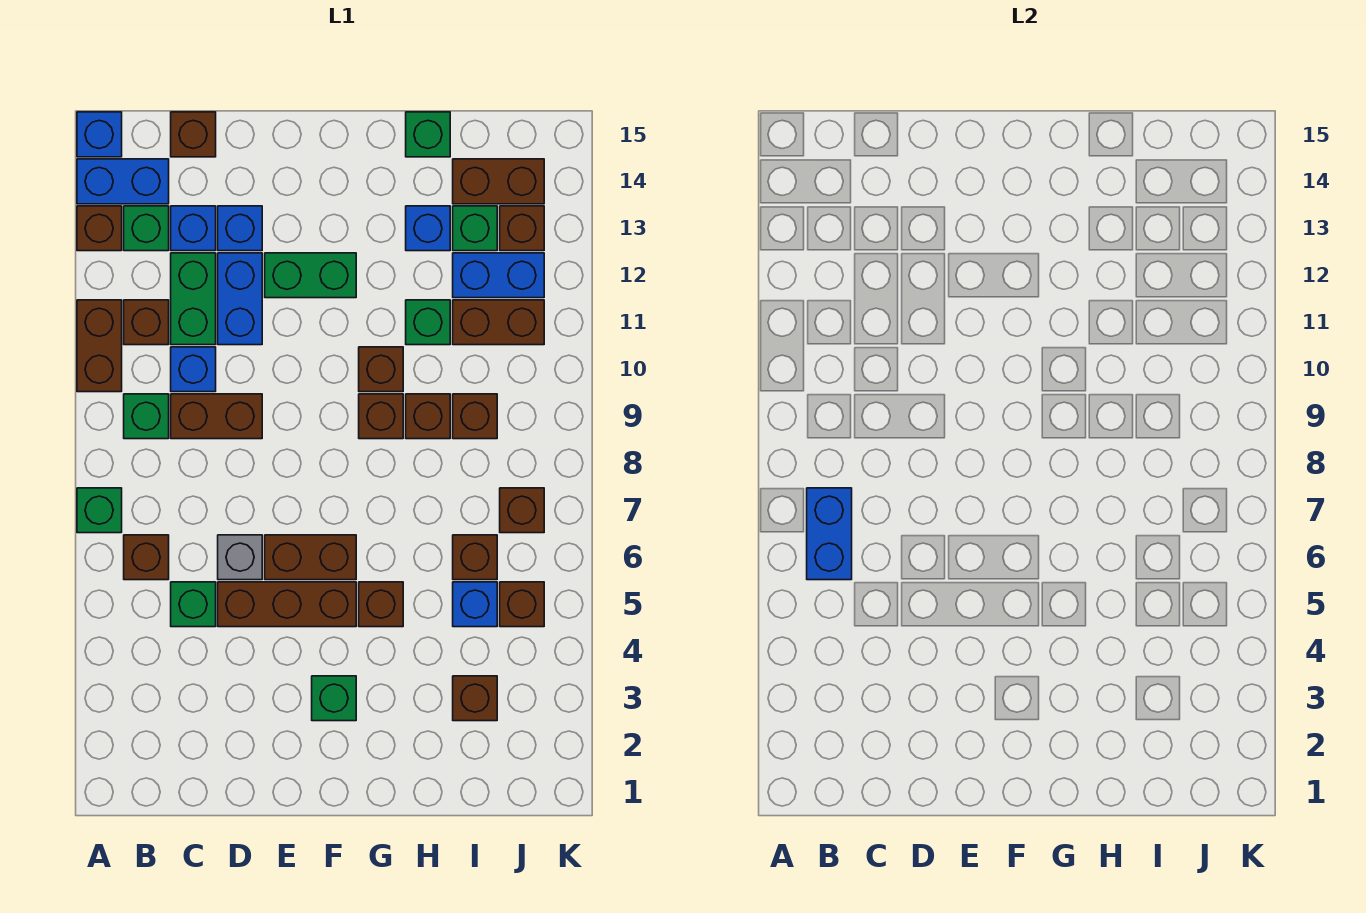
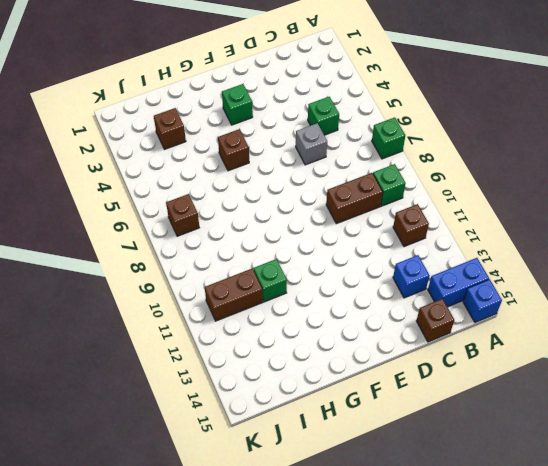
none -> brown brick A10:A11 level 1
none -> brown brick A13 level 1
none -> brown brick B6 level 1
none -> green brick B13 level 1

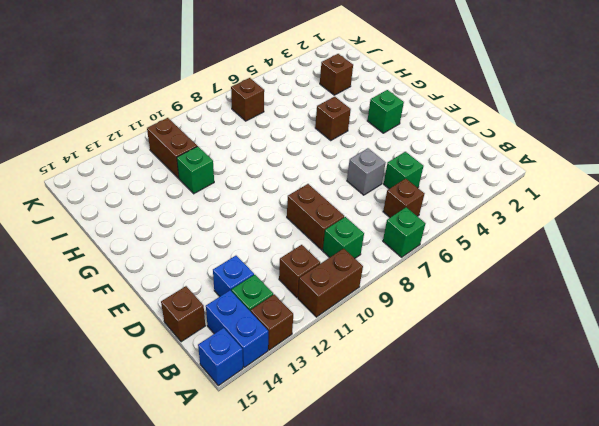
none -> blue brick C10 level 1
none -> green brick C11:C12 level 1
none -> brown brick D5:F5 level 1
none -> blue brick D11:D12 level 1

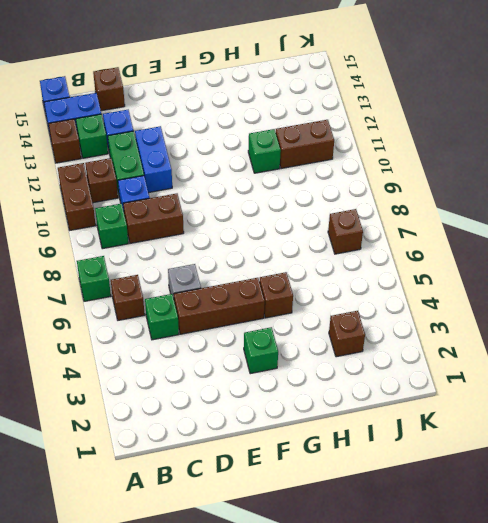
none -> blue brick D13 level 1
none -> brown brick E6:F6 level 1
none -> green brick E12:F12 level 1
none -> brown brick G9 level 1

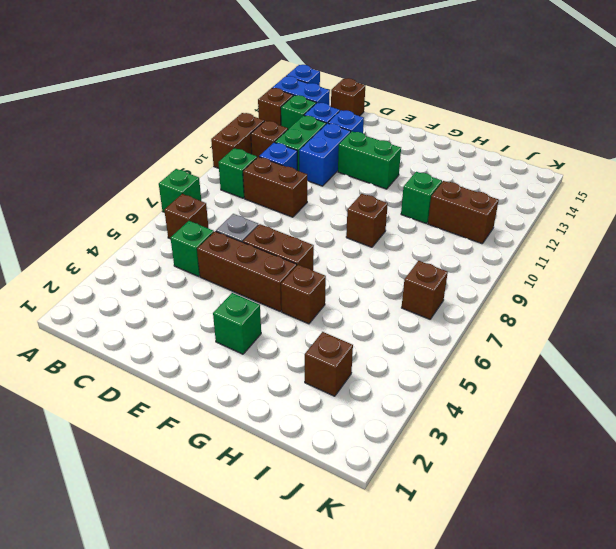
none -> brown brick G10 level 1
none -> brown brick H9 level 1
none -> blue brick H13 level 1
none -> green brick H15 level 1

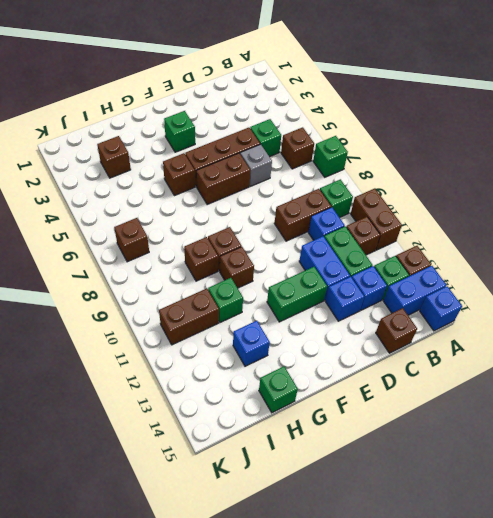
none -> blue brick I5 level 1
none -> brown brick I6 level 1
none -> brown brick I9 level 1
none -> blue brick I12:J12 level 1

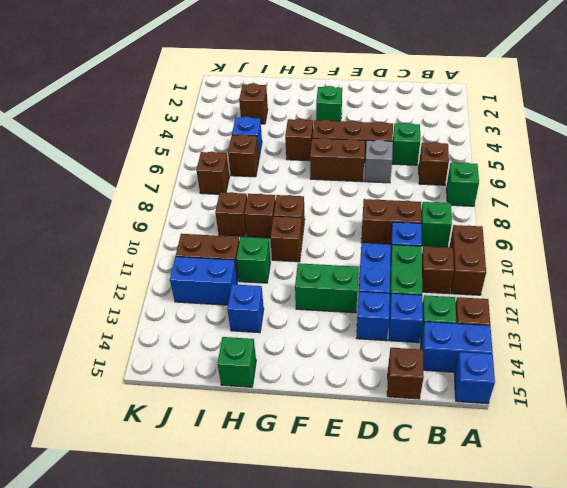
none -> green brick I13 level 1
none -> brown brick I14:J14 level 1
none -> brown brick J5 level 1
none -> brown brick J13 level 1

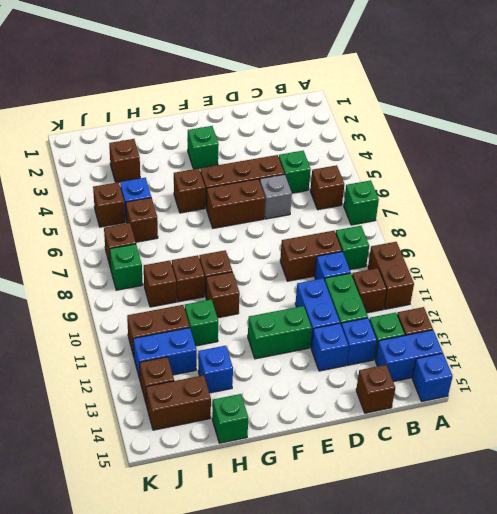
green brick J8 level 1 -> green brick I13 level 1
none -> blue brick B6:B7 level 2

